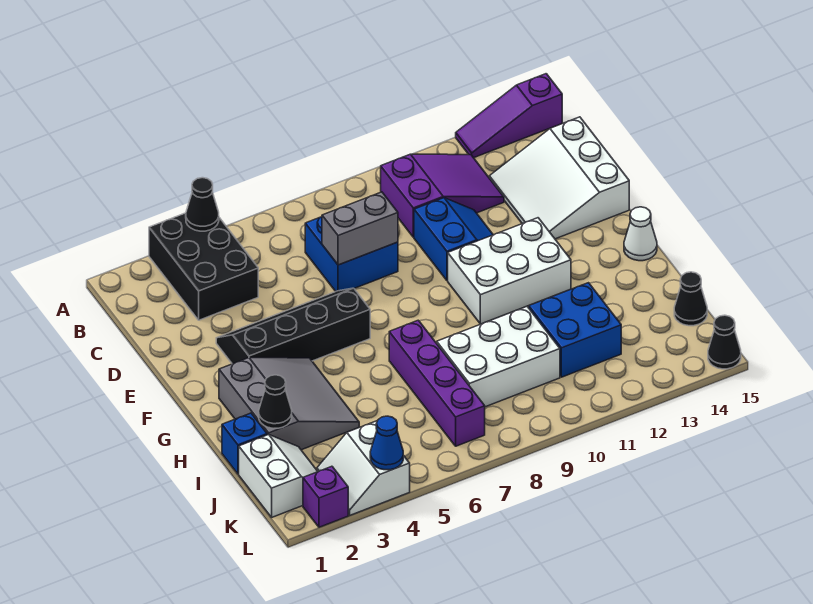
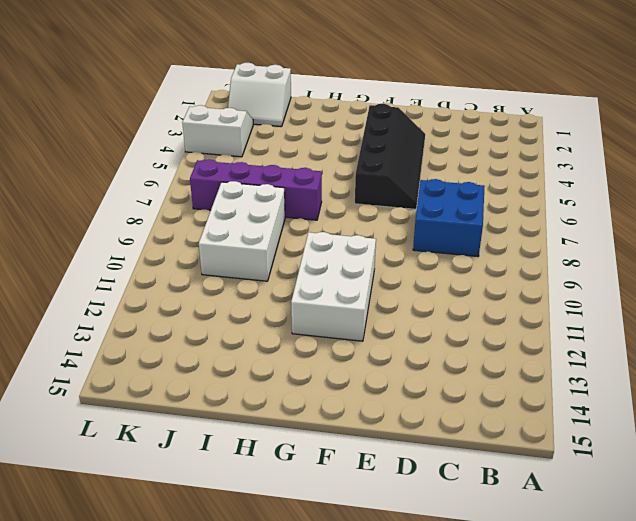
none -> black brick A3:C4 level 1
none -> purple slope A13:A15 level 1 top 15
none -> purple slope B10:C12 level 1 top 10

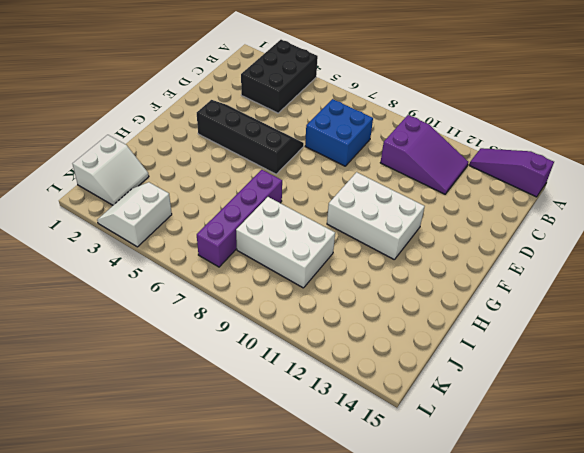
none -> white slope C13:E15 level 1 top 15
none -> blue slope D10:E11 level 1 top 10
none -> grey slope G2:I4 level 1 top 2

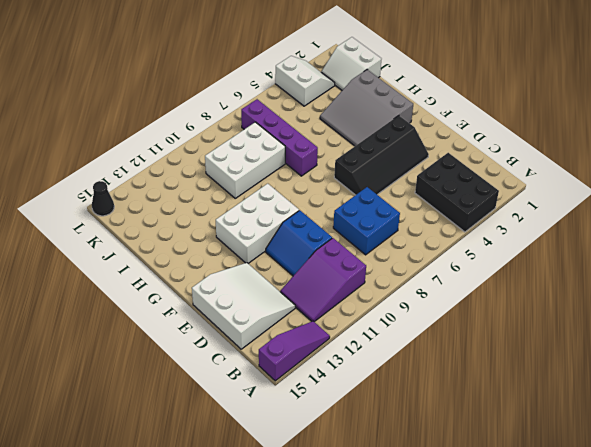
none -> white cone G15 level 1
none -> blue brick I1 level 1
none -> blue brick I11:J12 level 1

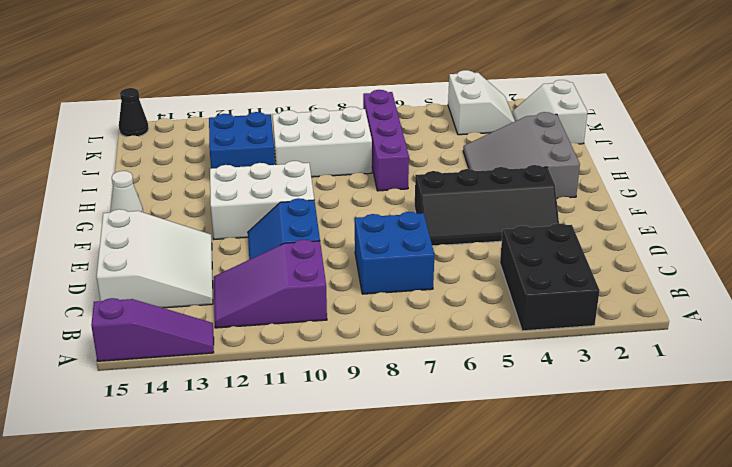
none -> blue brick I1 level 1
none -> black cone J15 level 1
none -> purple brick L2 level 1

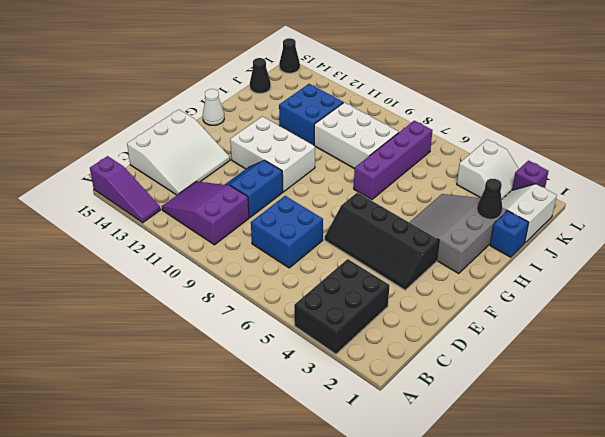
none -> black cone A4 level 2
none -> grey brick D7:D8 level 2
none -> blue cone L4 level 2

